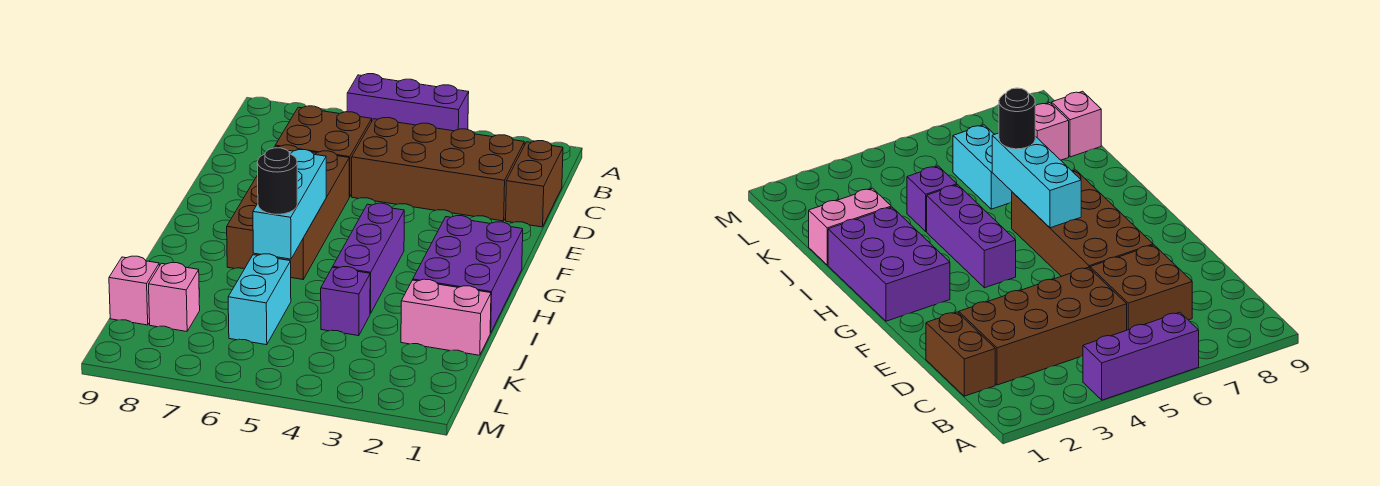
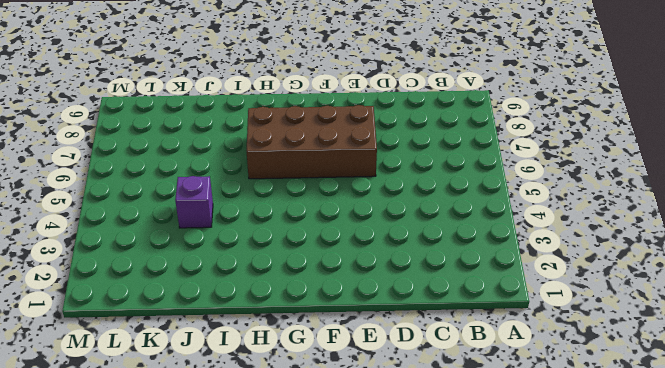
none -> purple brick A4:A6 level 1
none -> brown brick C1:D1 level 1
none -> brown brick C2:D5 level 1

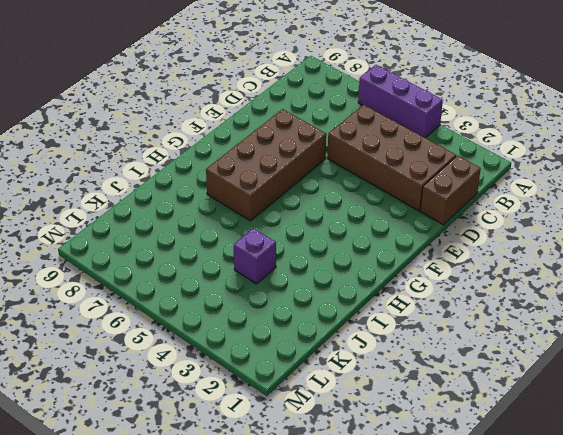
none -> brown brick C6:D7 level 1
none -> purple brick G1:I2 level 1
none -> purple brick G4:I4 level 1

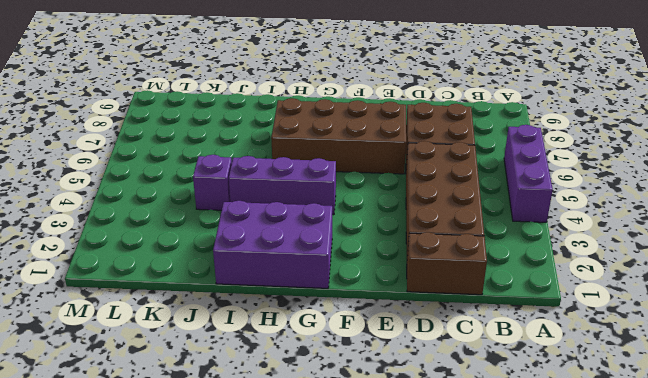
none -> pink brick J1:J2 level 1
none -> cyan brick J6:K6 level 1
none -> pink brick K8 level 1

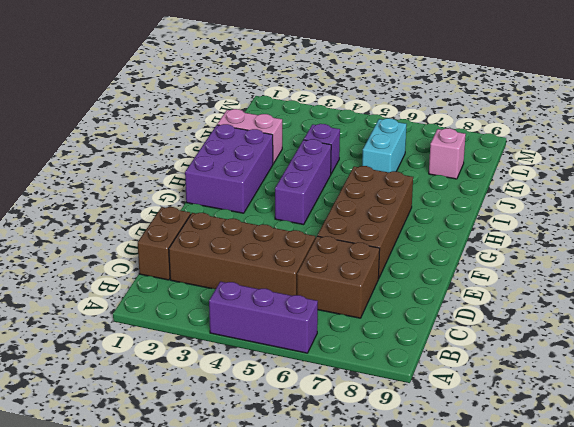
none -> pink brick K9 level 1
none -> cyan brick G6:I6 level 2
none -> black round brick I6 level 3

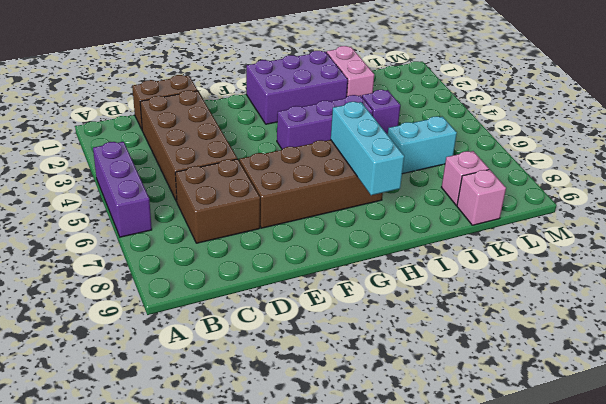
cyan brick H6:H8 level 2 -> cyan brick G6:I6 level 2
none -> black round brick I6 level 3

